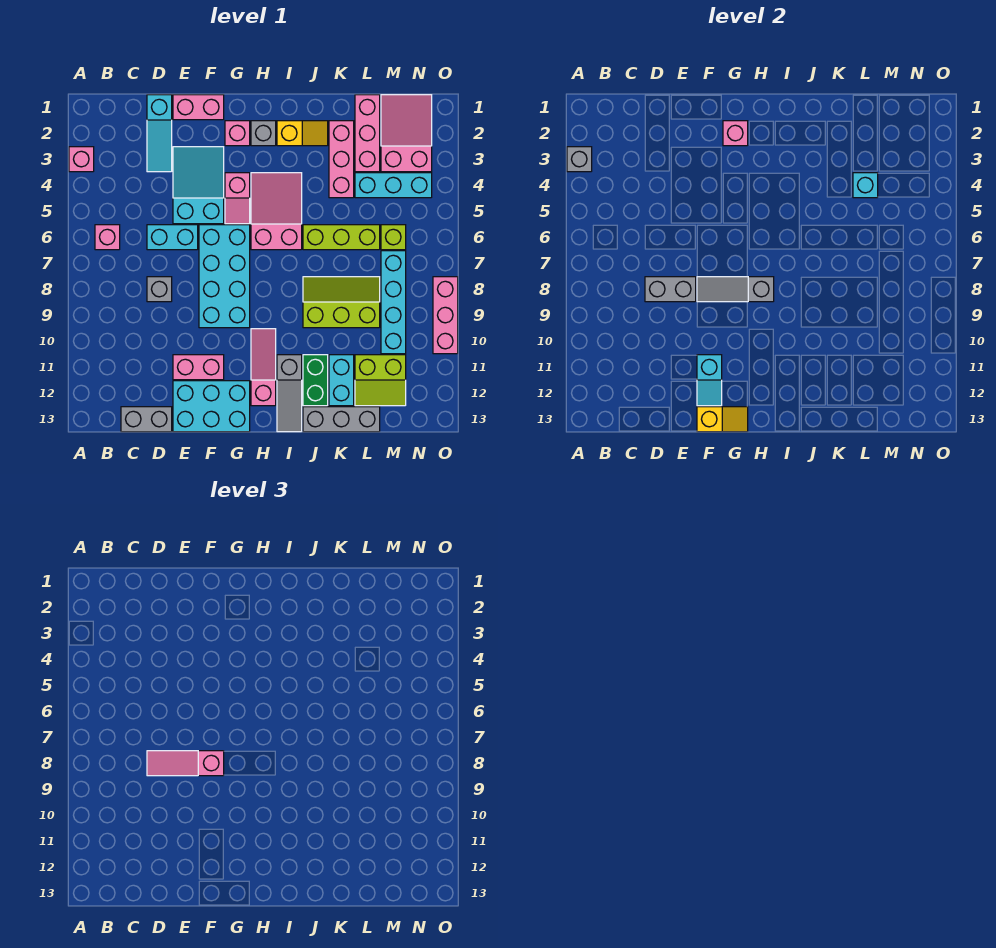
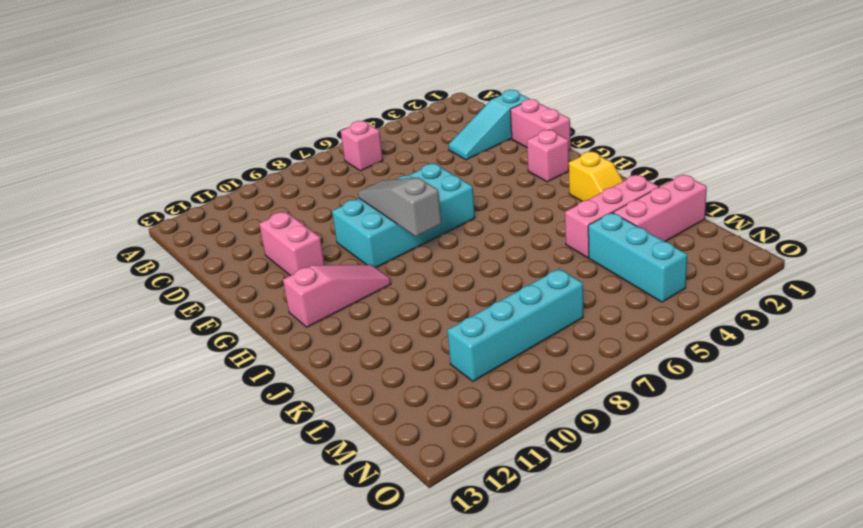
none -> pink brick A3 level 1
none -> grey brick C13:D13 level 1
none -> cyan brick D6:E6 level 1
none -> grey brick D8 level 1

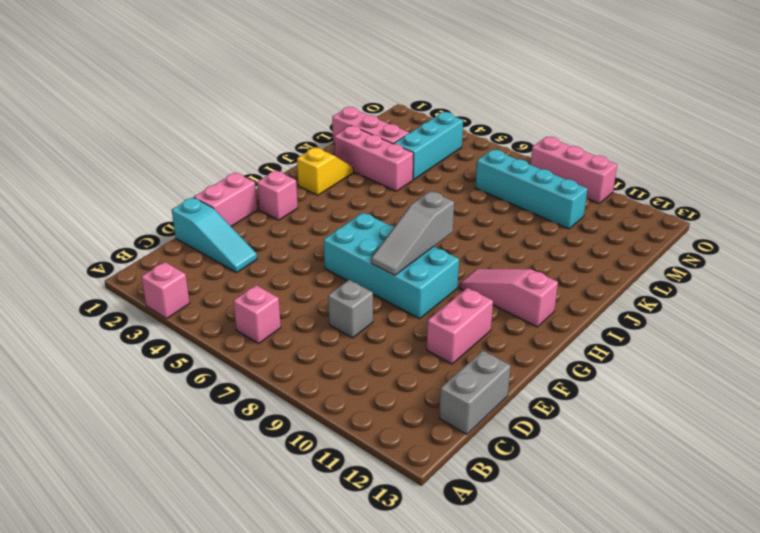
none -> cyan brick D6:E6 level 1
none -> cyan slope E3:F5 level 1 top 5
none -> cyan brick E12:G13 level 1
none -> pink slope G4:G5 level 1 top 4

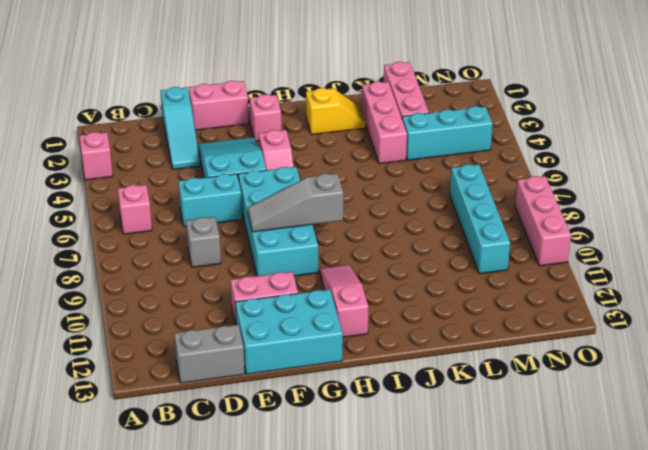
none -> grey brick H2 level 1
none -> pink slope H4:I6 level 1 top 6
none -> grey slope I11:I13 level 1 top 11
none -> lime brick J6:L6 level 1

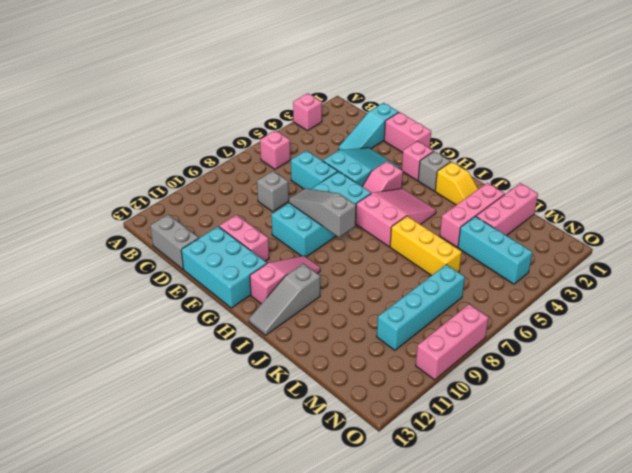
yellow brick J6:L6 level 1 -> lime brick J6:L6 level 1
none -> lime slope J8:L9 level 1 top 9
none -> green brick J11:J12 level 1
none -> grey brick J13:L13 level 1
none -> cyan brick K11:K12 level 1

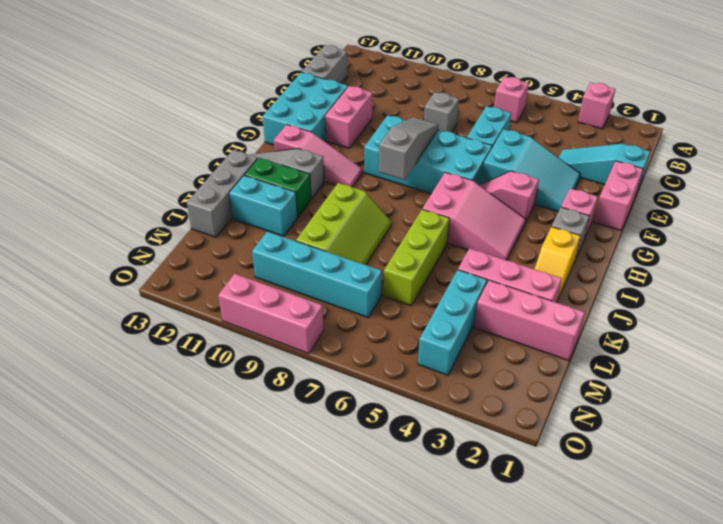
none -> lime slope L11:M12 level 1 top 11
none -> pink slope M1:N3 level 1 top 3
none -> lime brick M6 level 1
none -> grey brick A3 level 2

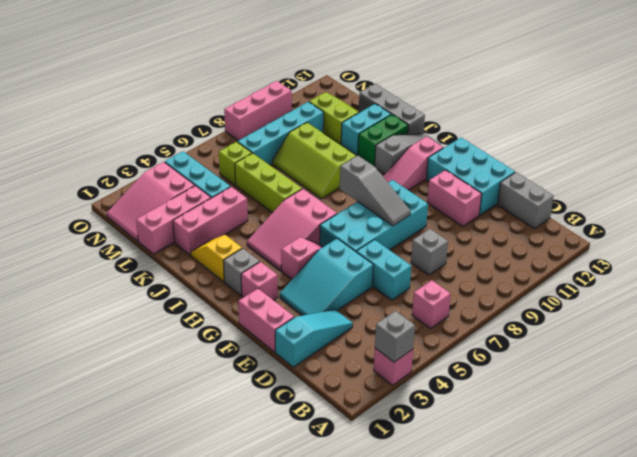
none -> grey brick D8:E8 level 2
none -> cyan slope F11:F12 level 2 top 11
none -> yellow slope F13:G13 level 2 top F
none -> pink brick G2 level 2

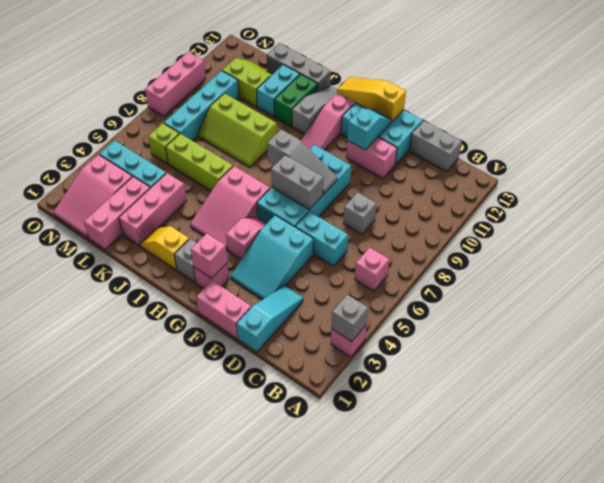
grey brick F7:G7 level 2 -> grey brick D8:E8 level 2
yellow slope F13:H13 level 2 top F -> yellow slope F13:G13 level 2 top F
none -> cyan brick L4 level 2
none -> pink slope D8:F8 level 3 top F

